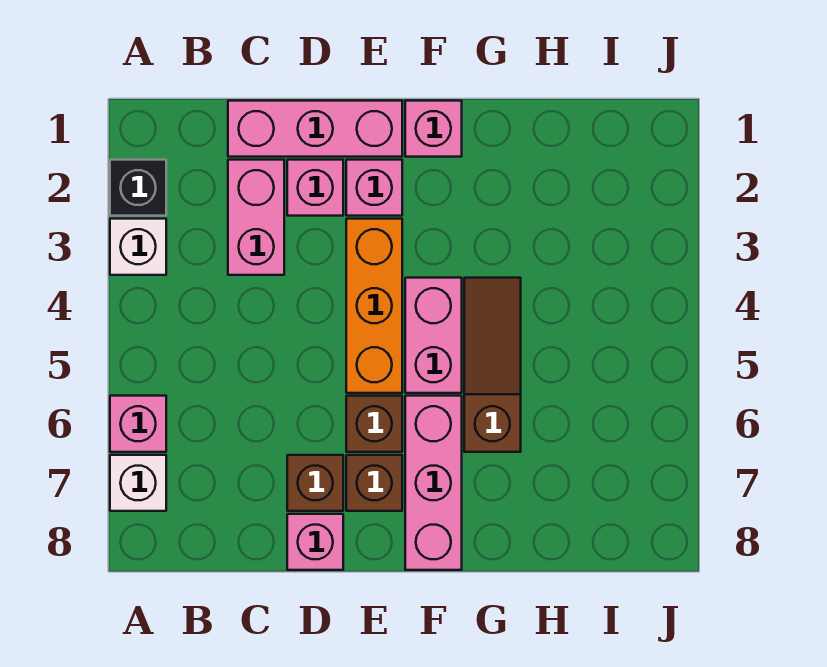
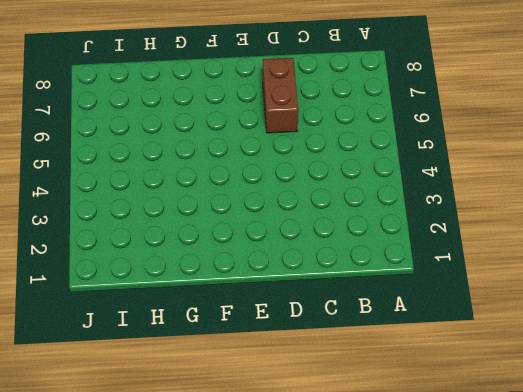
brown brick D6:D7 level 1 -> brown brick D7 level 1
none -> black brick A2 level 1
none -> white brick A3 level 1
none -> pink brick A6 level 1

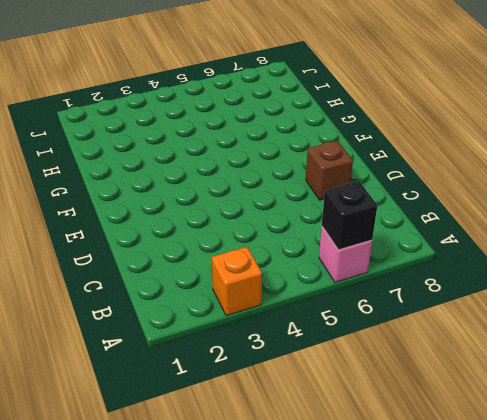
orange brick A3 level 1 -> white brick A3 level 1
black brick A6 level 2 -> black brick A2 level 1
none -> white brick A7 level 1
none -> pink brick C1:E1 level 1
none -> pink brick C2:C3 level 1

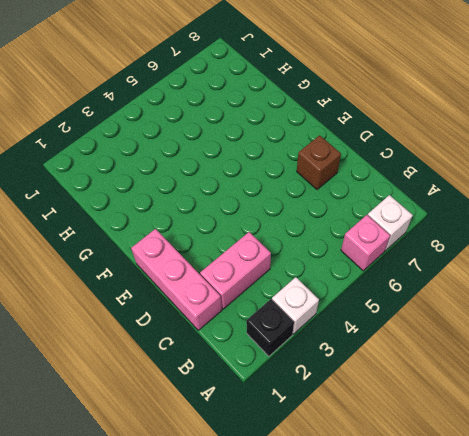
none -> pink brick D2 level 1
none -> pink brick D8 level 1
none -> pink brick E2 level 1

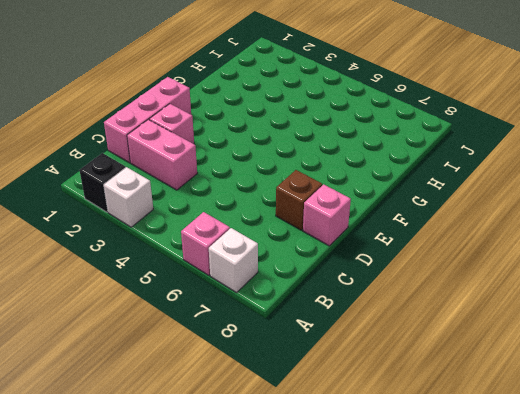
none -> pink brick E2 level 1
none -> orange brick E3:E5 level 1
none -> brown brick E6 level 1

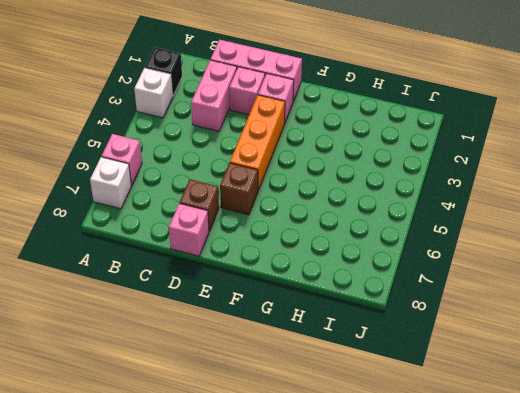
none -> brown brick E7 level 1
none -> pink brick F1 level 1
none -> pink brick F4:F5 level 1

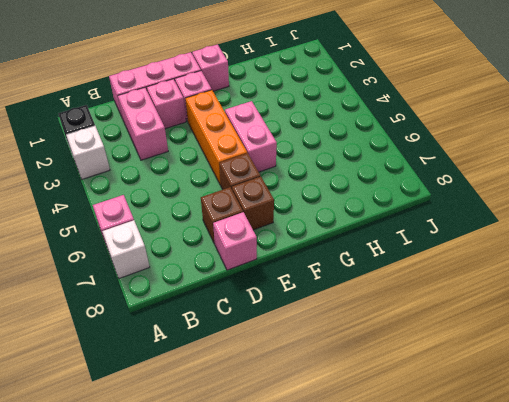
none -> pink brick F6:F8 level 1
none -> brown slope G4:G6 level 1 top 6

